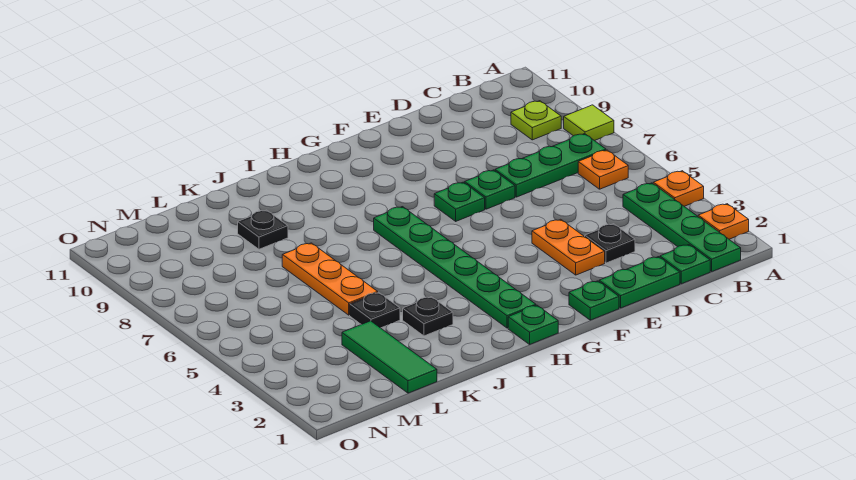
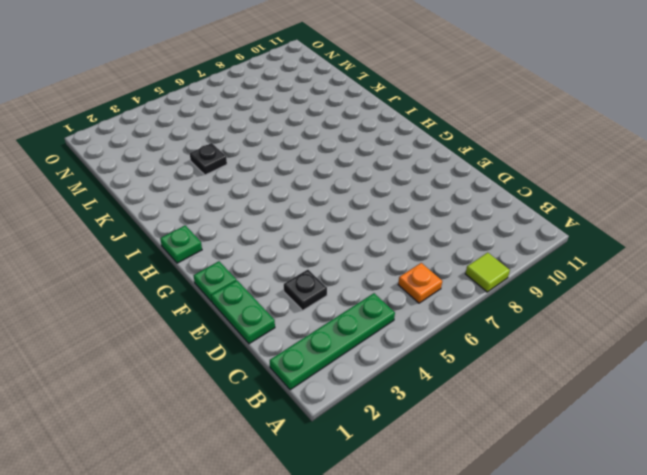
none -> orange plate A2 level 1
none -> orange plate A4 level 1
none -> green plate B7:D7 level 1

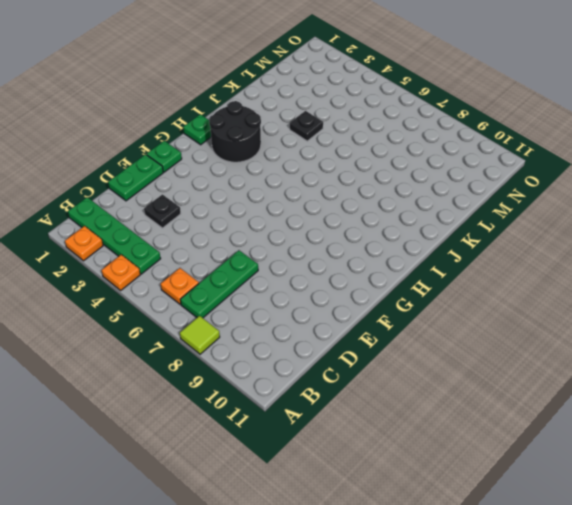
black round brick H2:I3 level 1 -> green plate H2:H7 level 1
none -> lime plate B9 level 1
none -> green plate C1 level 1
none -> orange plate E3:E4 level 1

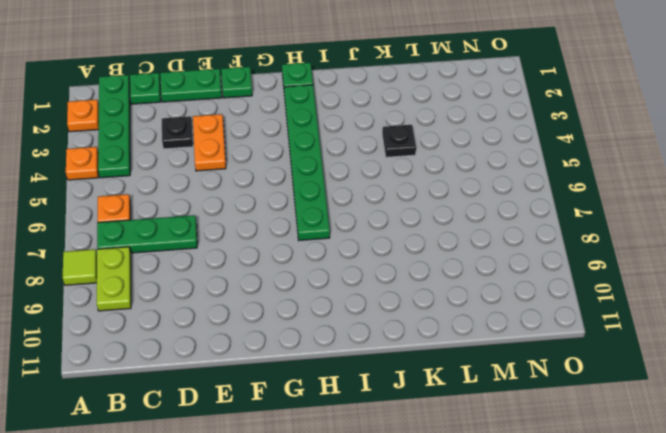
lime plate B8:B9 level 1 -> lime plate B9 level 1
none -> green plate E7 level 1
none -> green plate F7 level 1
none -> black plate J3 level 1

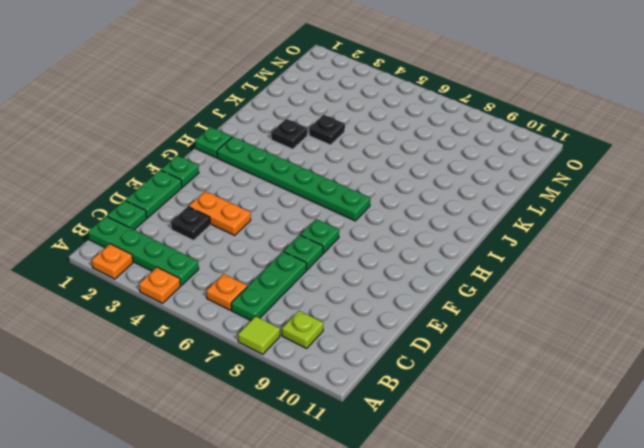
none -> orange plate K5:K7 level 1
none -> black plate K9 level 1
none -> green tile L1:L3 level 1

